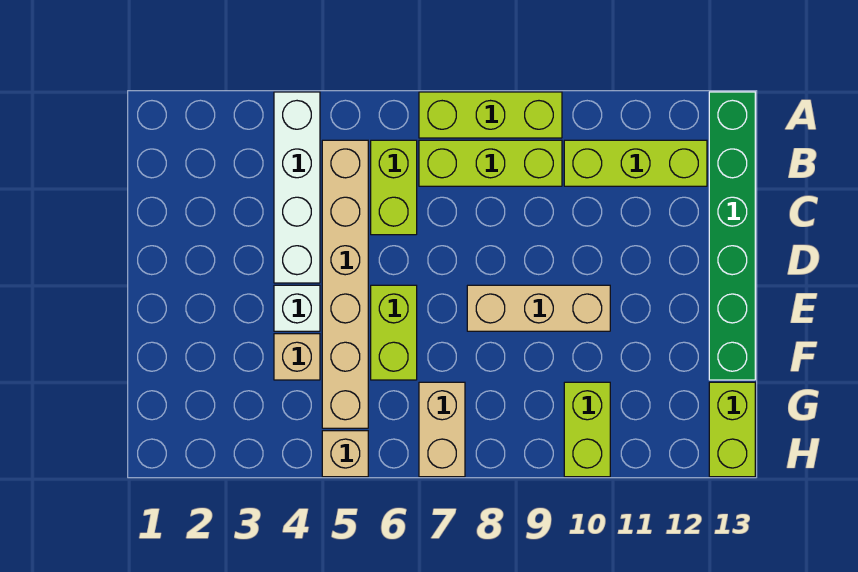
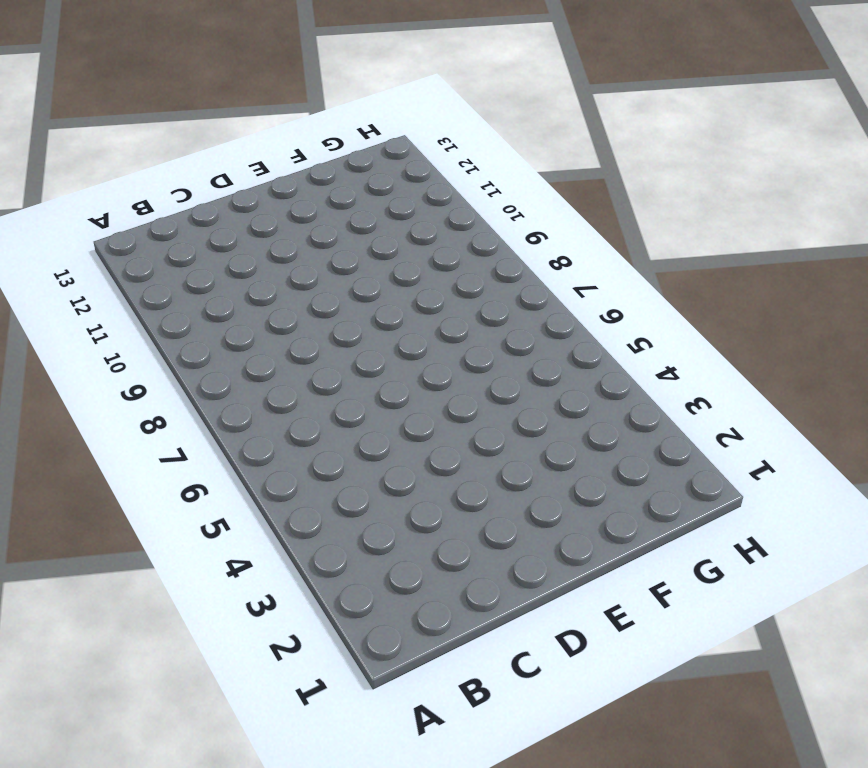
none -> white brick A4:D4 level 1
none -> lime brick A7:A9 level 1
none -> green brick A13:F13 level 1

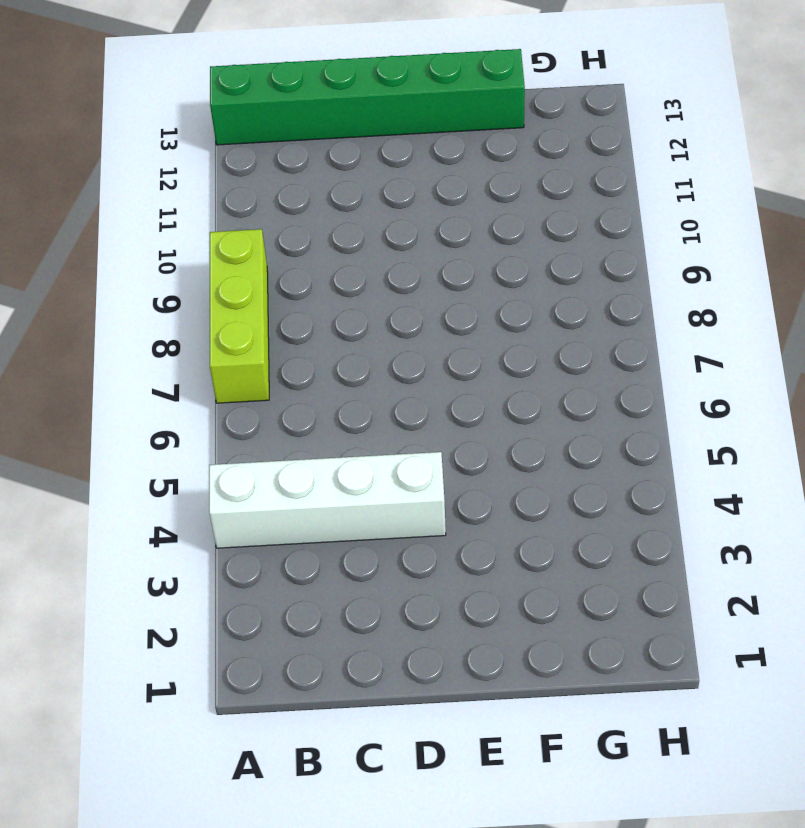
none -> tan brick B5:G5 level 1
none -> lime brick B6:C6 level 1
none -> lime brick B7:B9 level 1

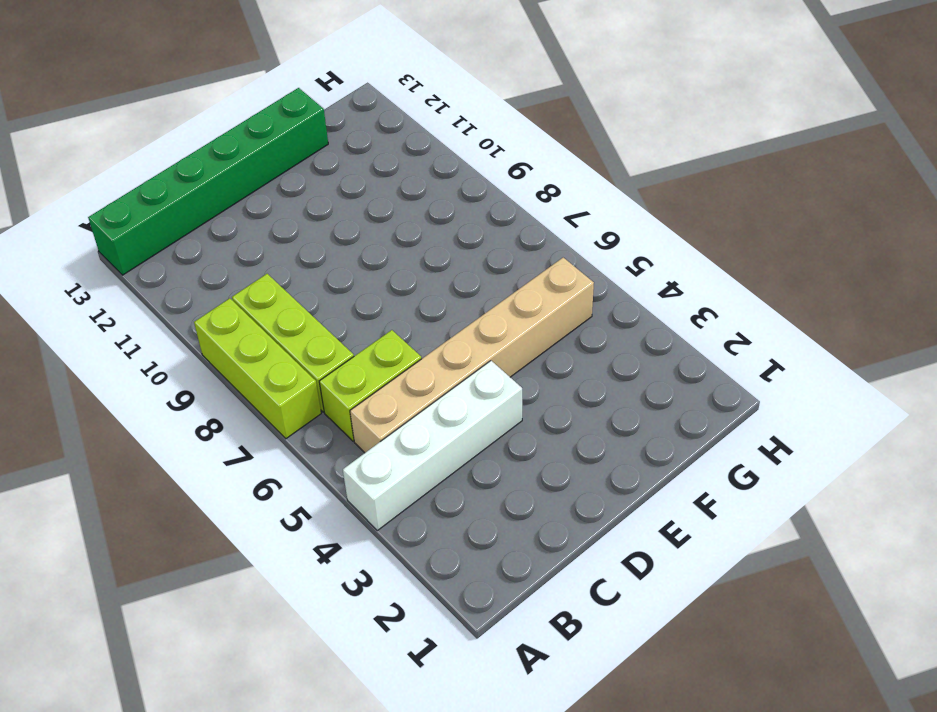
none -> lime brick B10:B12 level 1
none -> white brick E4 level 1
none -> lime brick E6:F6 level 1

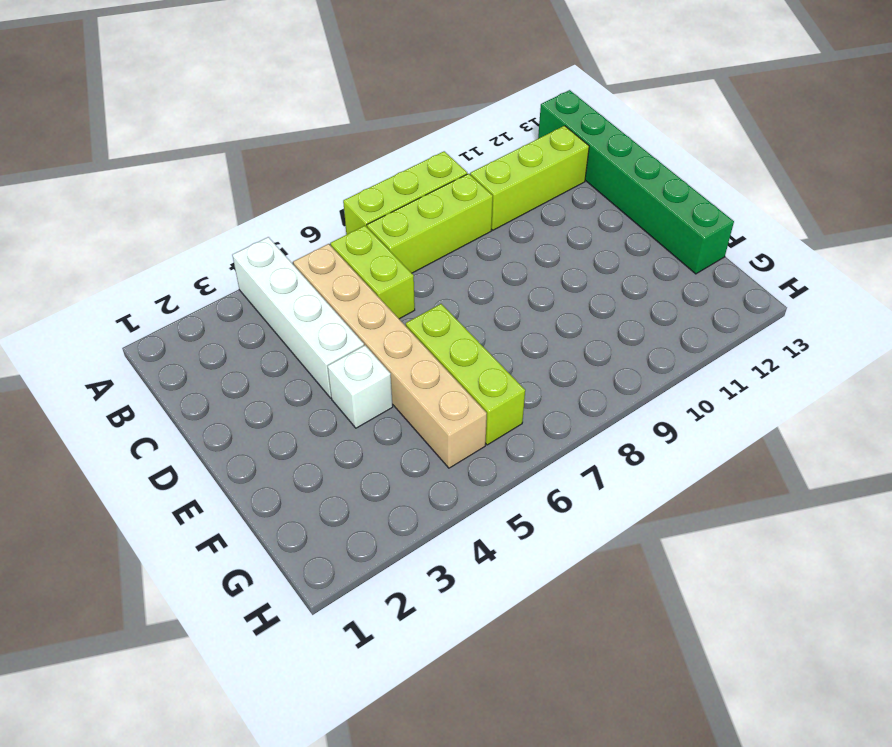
lime brick E6:G6 level 1 -> lime brick E6:F6 level 1
none -> tan brick E8:E10 level 1
none -> tan brick F4 level 1
none -> tan brick G7:H7 level 1

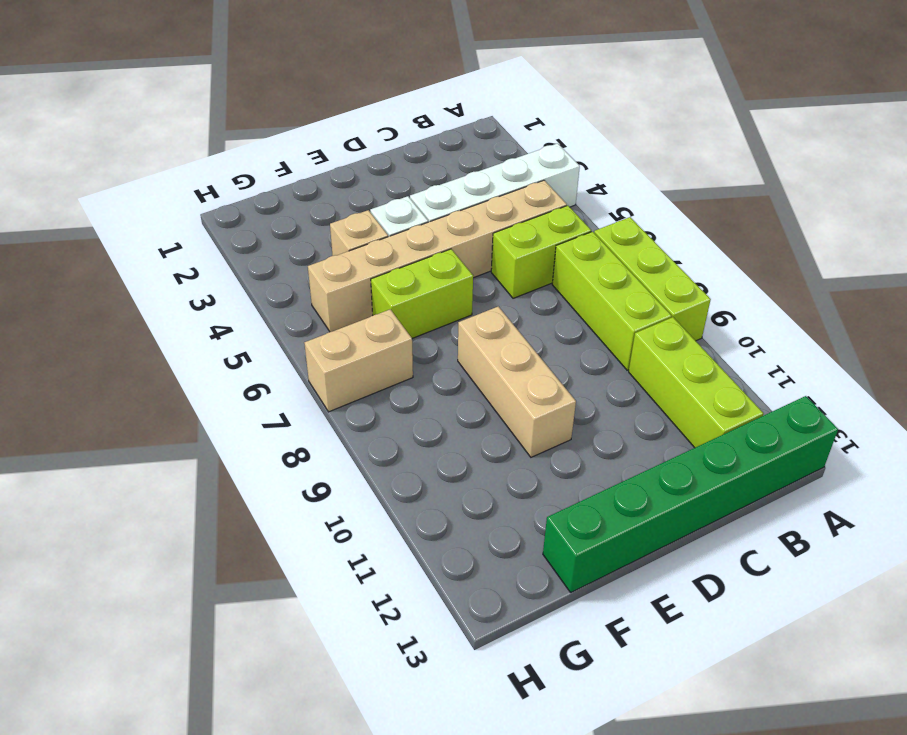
none -> lime brick G10:H10 level 1
none -> lime brick G13:H13 level 1
none -> tan brick H5 level 1

